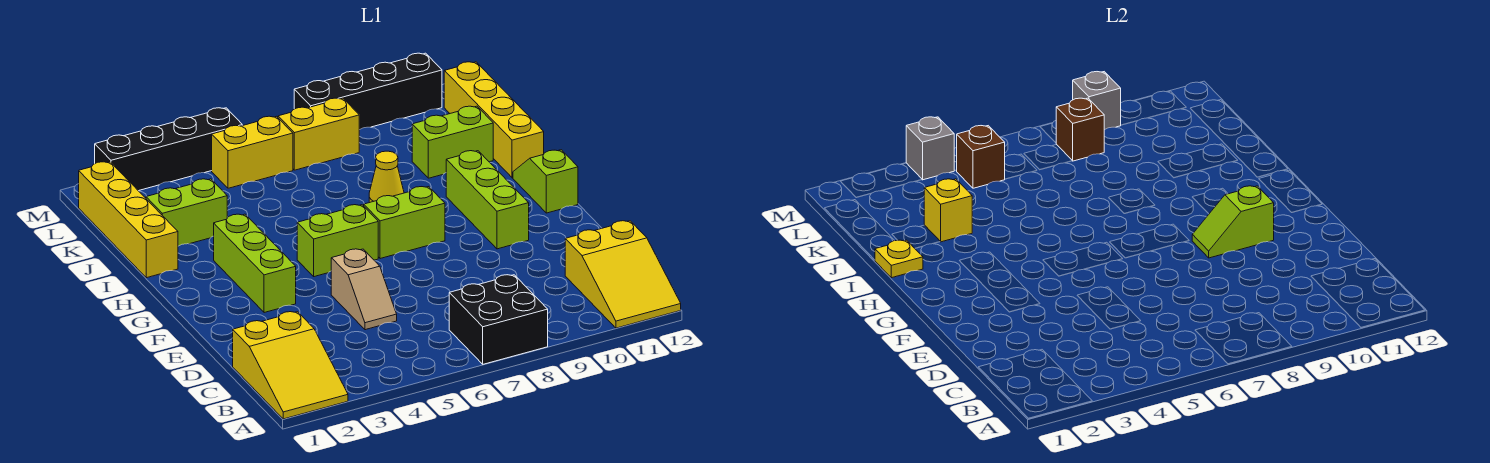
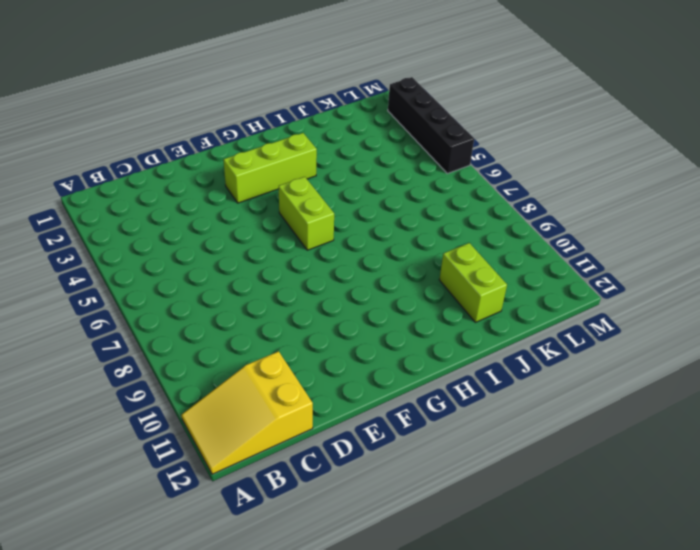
none -> yellow slope A1:C2 level 1 top C
none -> black brick A7:B8 level 1
none -> tan slope D5:E5 level 1 top E

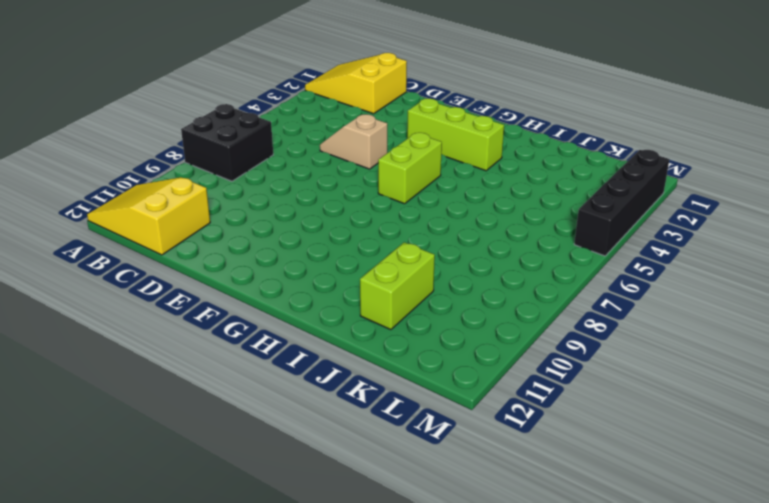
none -> lime brick F10:H10 level 1
none -> lime brick G7:G8 level 1
none -> lime slope G12:H12 level 1 top G

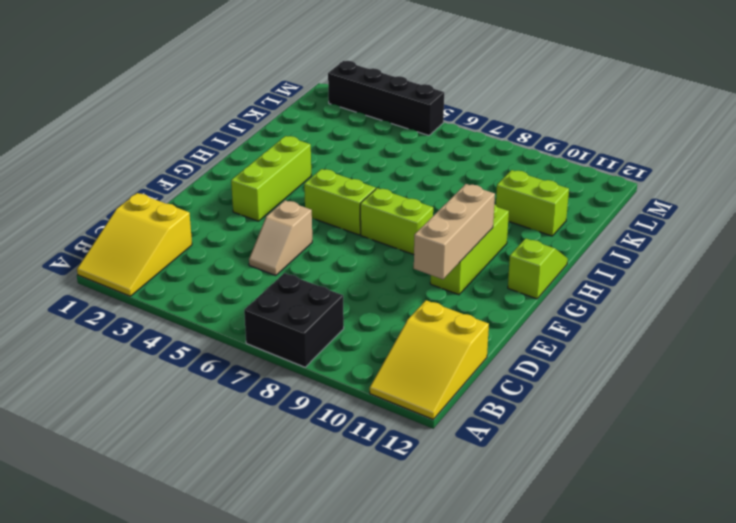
tan brick E10:G10 level 2 -> lime slope F9:F10 level 2 top 10
none -> yellow brick I1:L1 level 1
none -> yellow cone I8 level 1
none -> yellow brick I12:L12 level 1

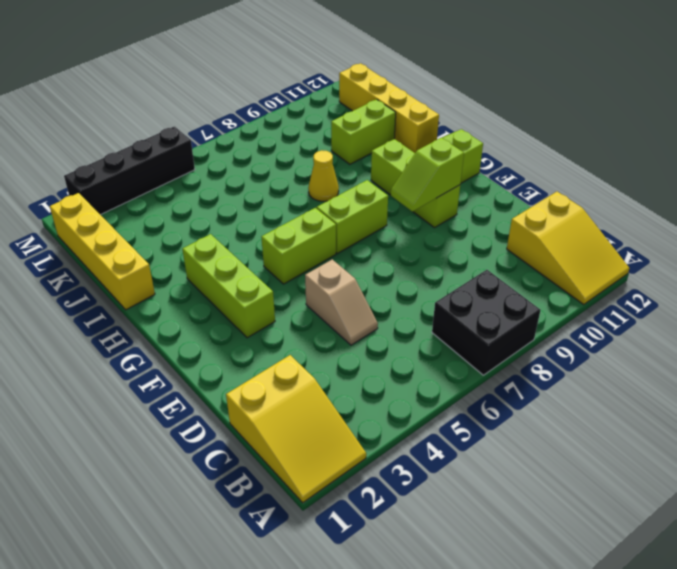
none -> lime brick J2:J3 level 1
none -> yellow brick L5:L6 level 1
none -> yellow brick L7:L8 level 1

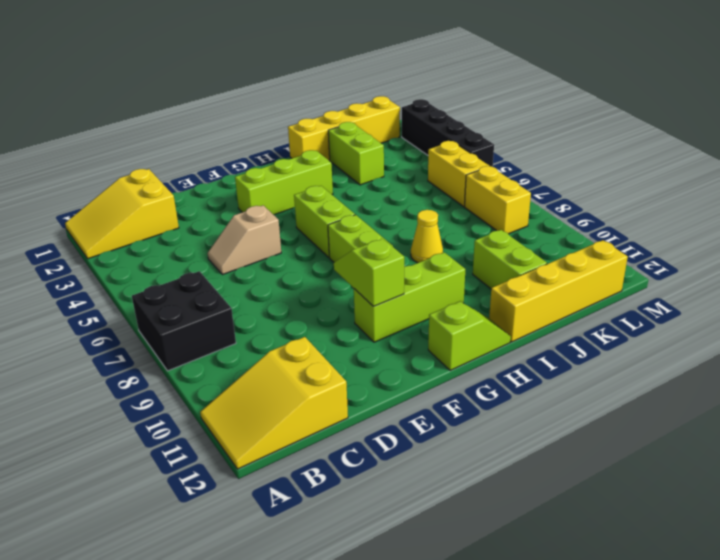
none -> black brick M8:M11 level 1
none -> yellow plate I1 level 2
none -> yellow brick J3 level 2

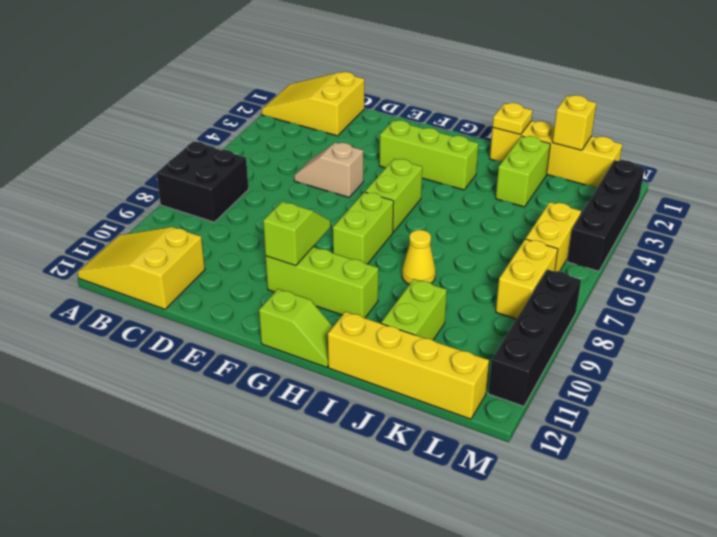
yellow brick K1 level 2 -> yellow brick J3 level 2
none -> brown brick L5 level 2
none -> brown brick L8 level 2
none -> grey brick M4 level 2

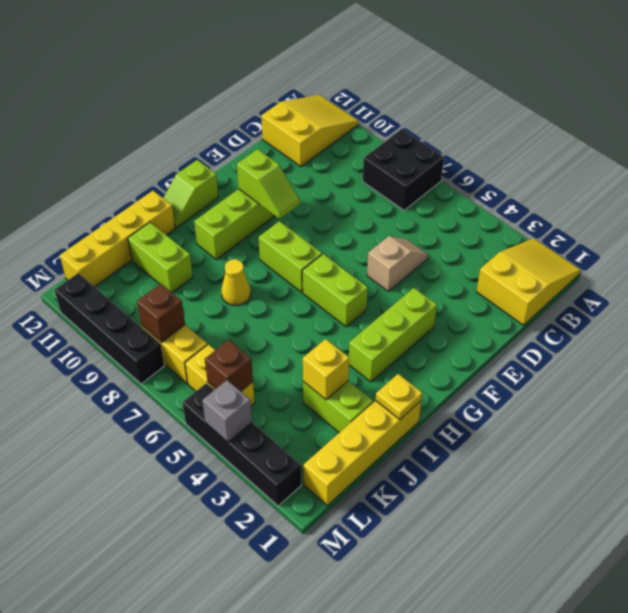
none -> grey brick M9 level 2

